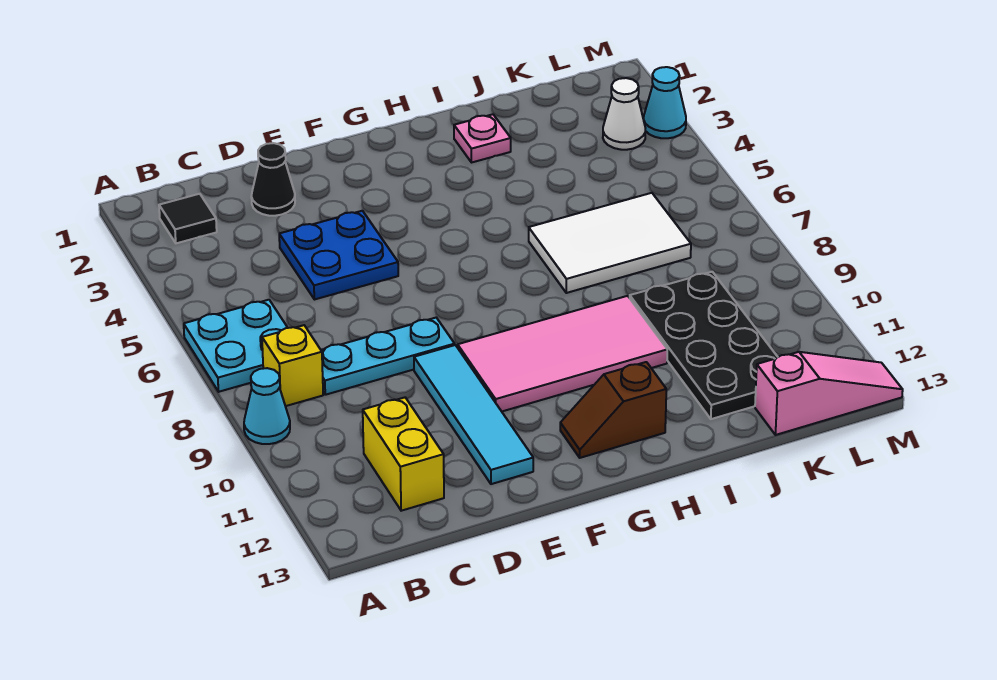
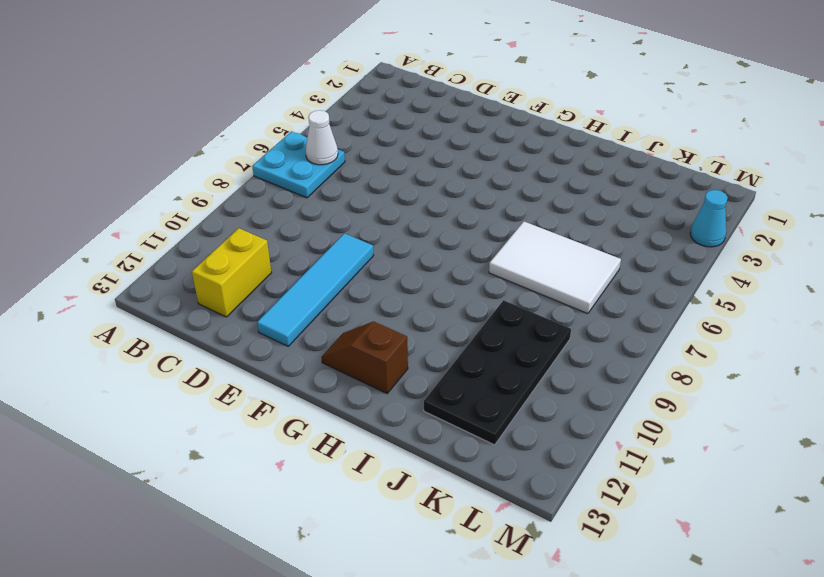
white cone B6 level 2 -> white cone L3 level 1
none -> cyan cone A9 level 1
none -> black tile B2 level 1
none -> yellow brick B8 level 1

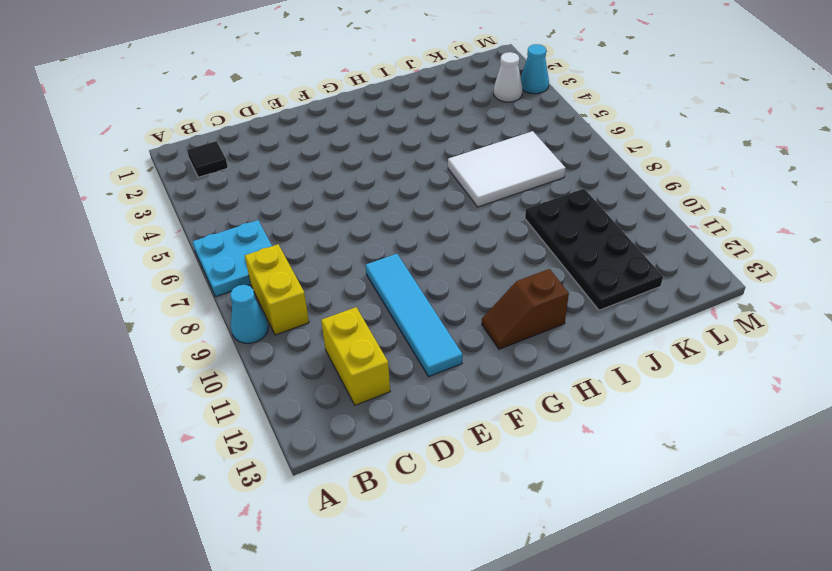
yellow brick B8:B9 level 1 -> yellow brick B8 level 1
none -> cyan plate C8:E8 level 1
none -> black cone D2 level 1
none -> blue plate D4:E5 level 1

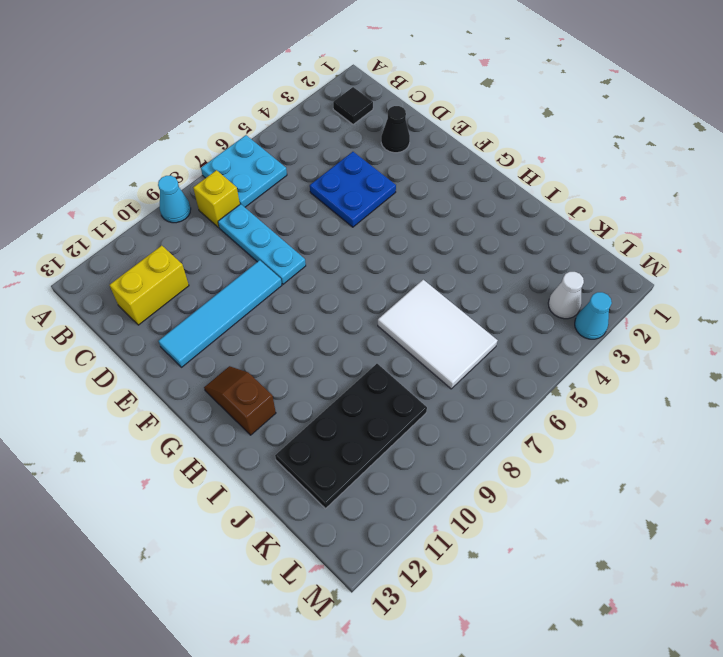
none -> pink tile F9:I10 level 1
none -> pink plate I2 level 1
none -> pink slope K13:M13 level 1 top K

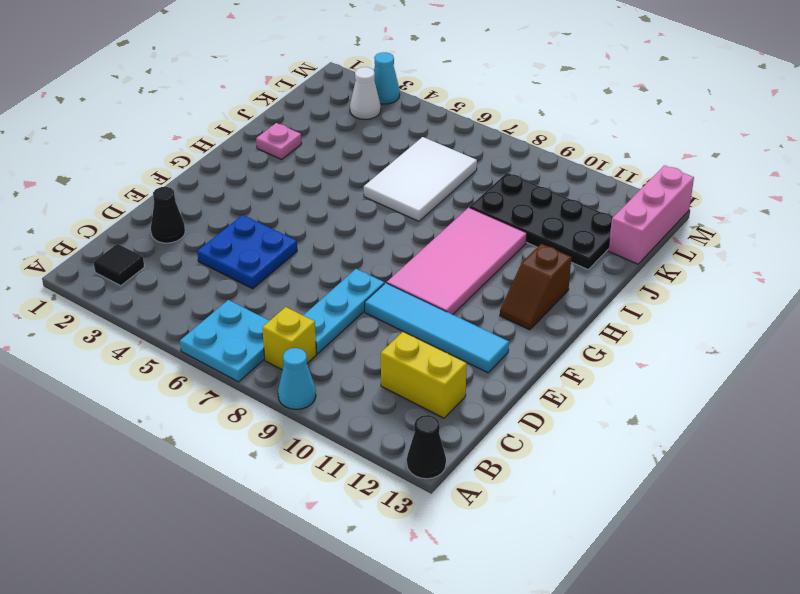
black cone A13 level 1 -> none
pink brick K13:M13 level 1 -> pink slope K13:M13 level 1 top K

